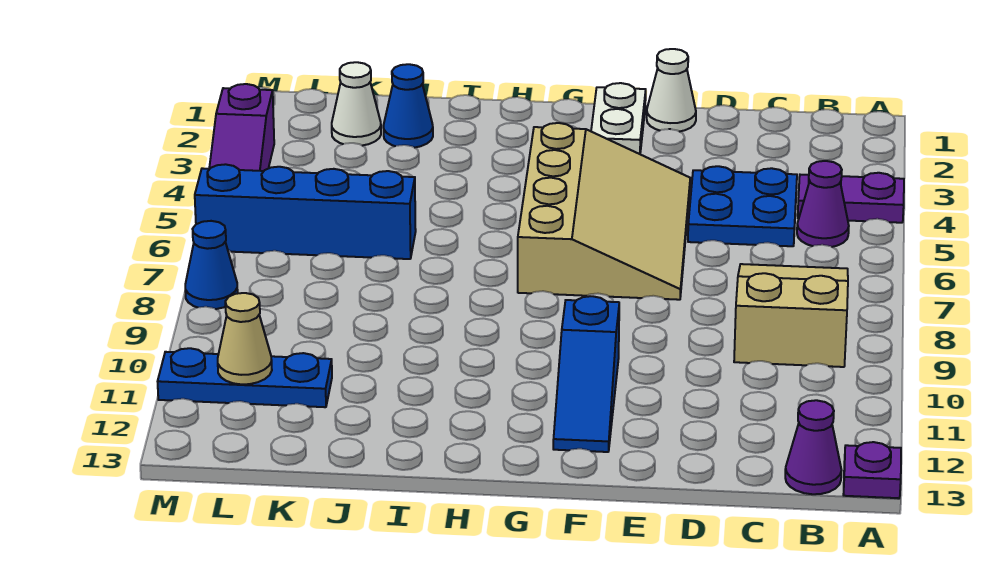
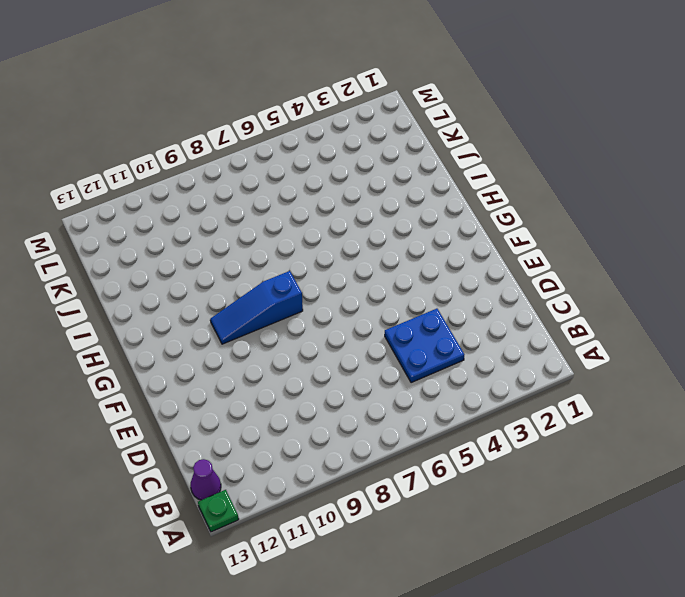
green plate A13 level 1 -> purple plate A13 level 1
blue slope G8:G10 level 1 top 8 -> blue slope F10:F12 level 1 top 10
none -> purple plate A4:B4 level 1
none -> purple cone B5 level 1
none -> tan slope B7:C9 level 1 top 9

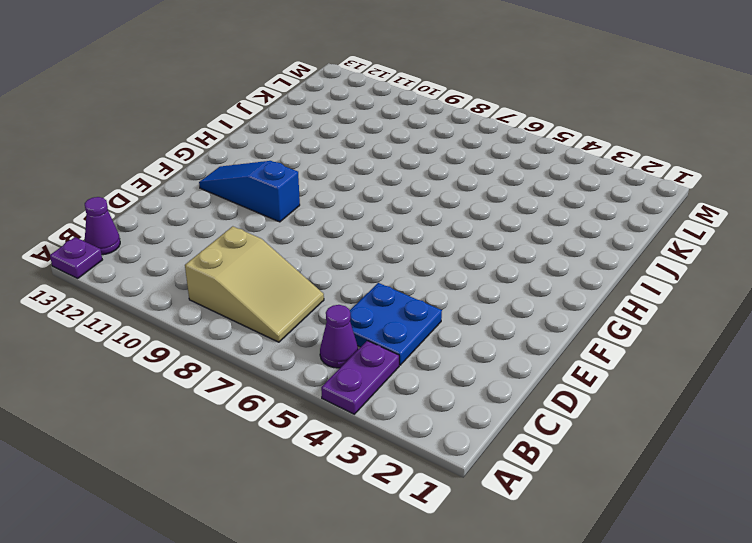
none -> white cone E1 level 1
none -> tan slope E4:G7 level 1 top G
none -> white plate F1:F2 level 1

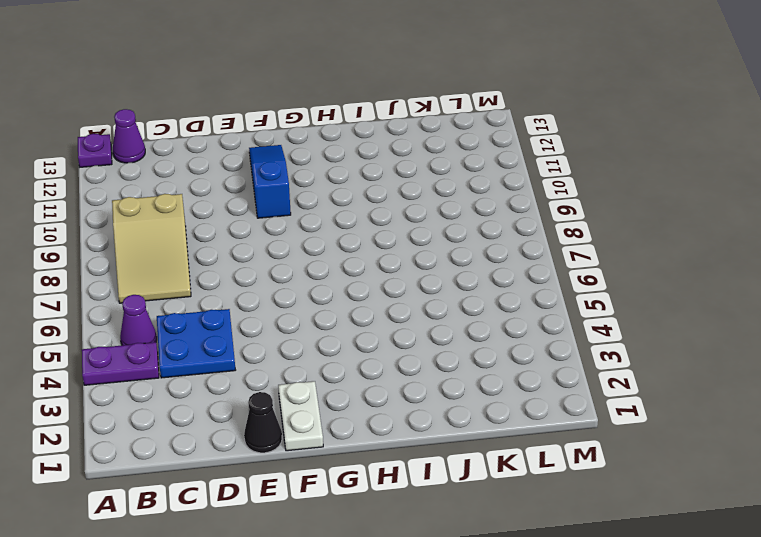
black cone E1 level 1 -> white cone E1 level 1
none -> tan slope E4:G7 level 1 top G
none -> blue cone J2 level 1
none -> blue brick J6:M6 level 1

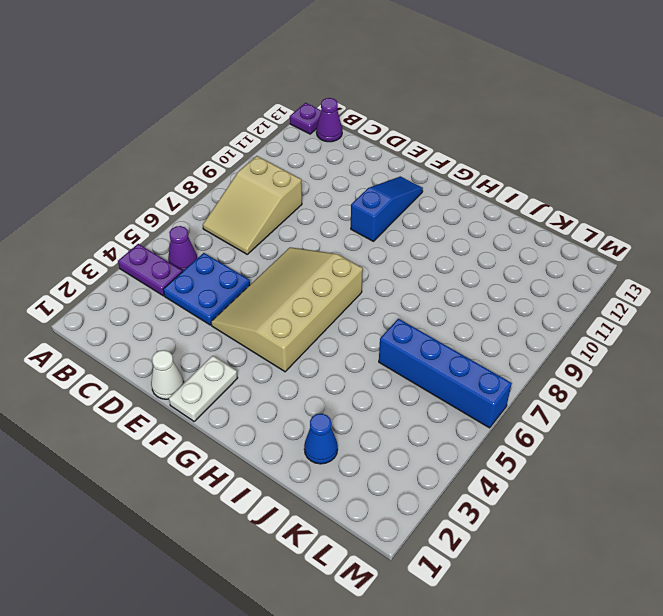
none -> white cone K2 level 1
none -> blue plate K11:M11 level 1
none -> purple slope M3:M5 level 1 top 3

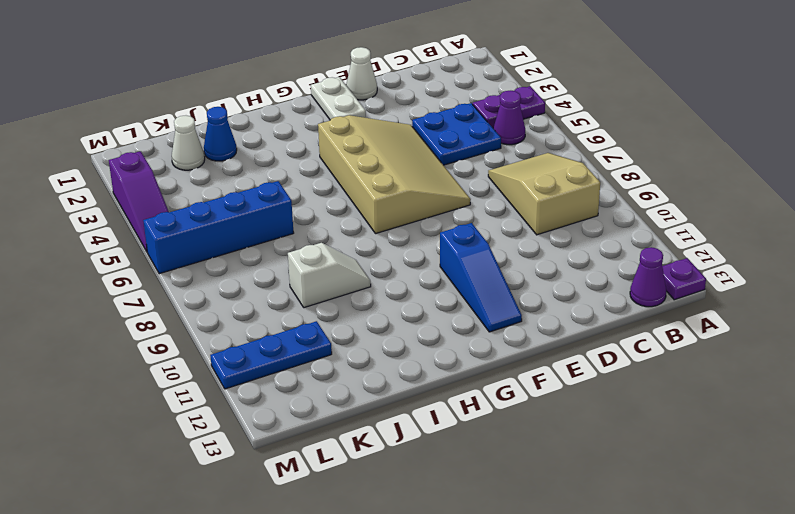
white slope I9:J9 level 1 top J -> none
none -> blue cone M8 level 1
none -> tan cone L11 level 2

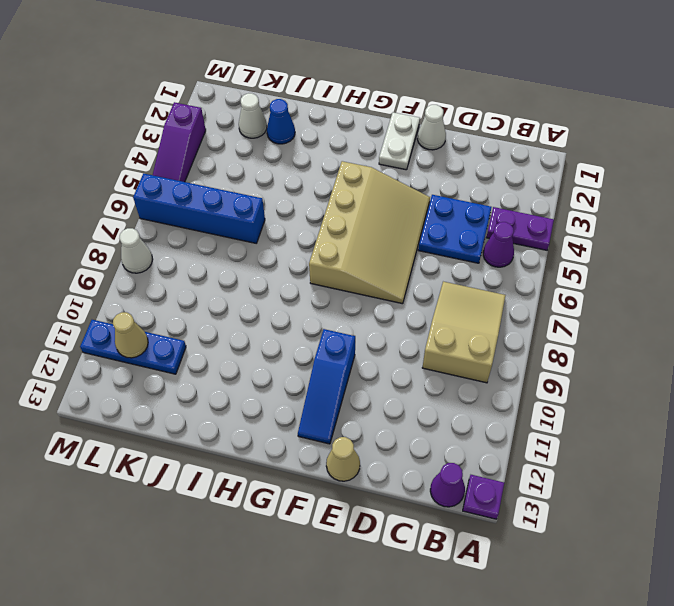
tan cone E13 level 1 -> none
white cone M8 level 1 -> blue cone M8 level 1

